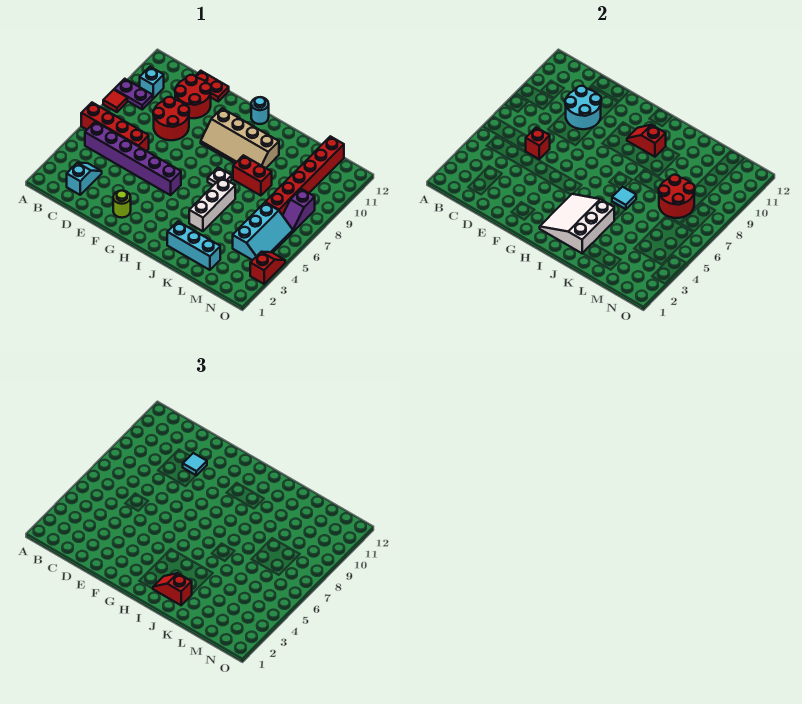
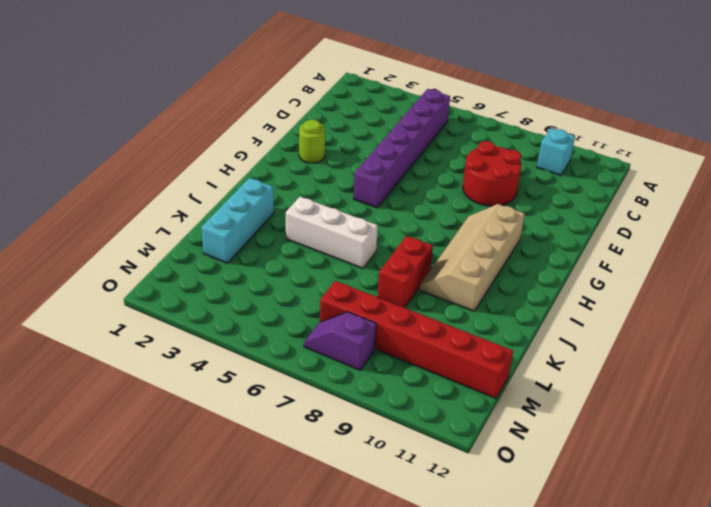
none -> red brick A6:D6 level 1
none -> red tile A8 level 1
none -> purple plate A9:B9 level 1

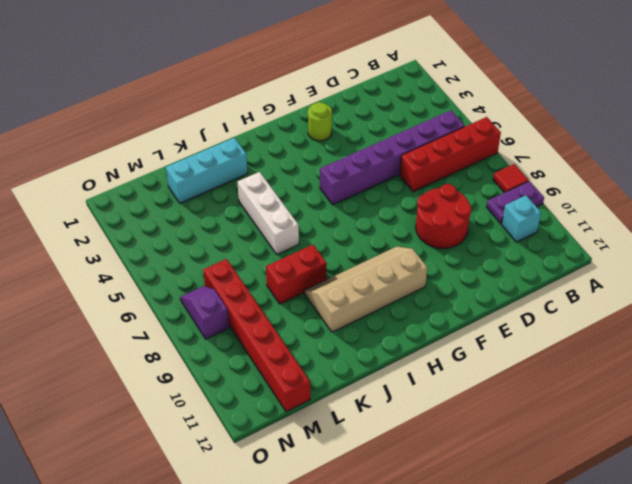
none -> cyan slope C2:C3 level 1 top 2
none -> red round brick D10:E11 level 1
none -> red plate D12:E12 level 1

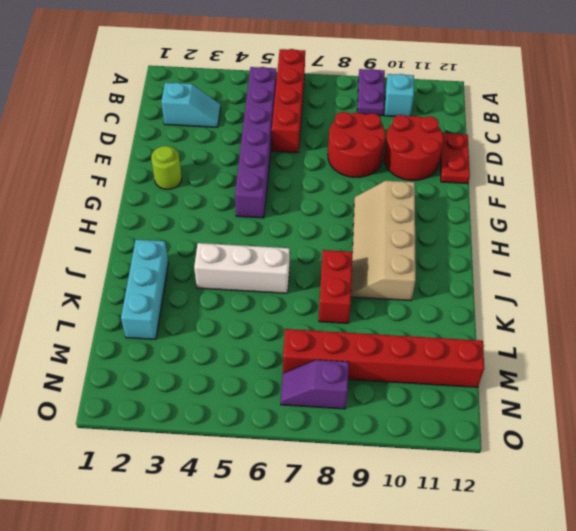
none -> red tile A8 level 1
none -> cyan round brick H12 level 1
none -> white plate I7 level 1

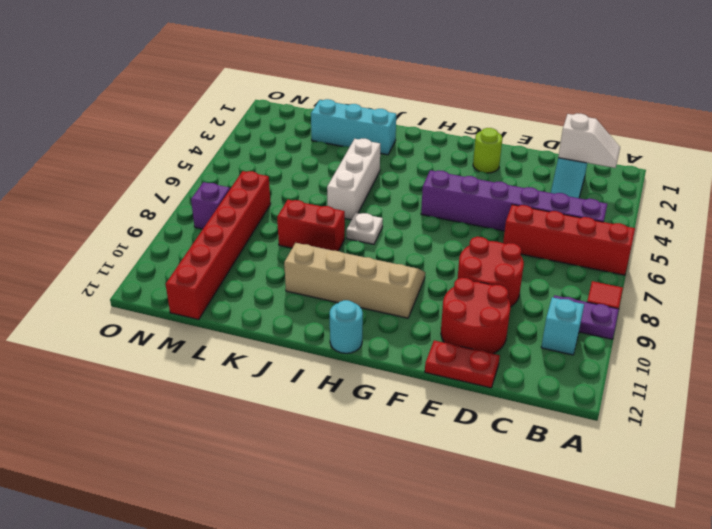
white slope B2:C2 level 2 top C -> none
none -> cyan slope M4:N6 level 1 top M
none -> red slope O3:O4 level 1 top 3
none -> red brick D6 level 2

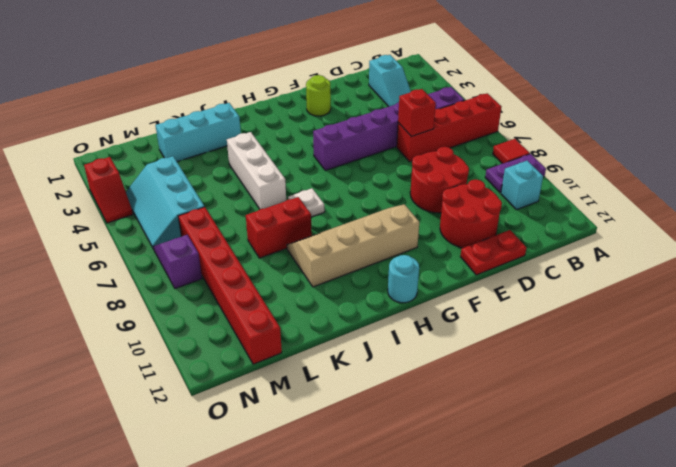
none -> cyan round brick D9:E10 level 2
none -> white slope H2:J4 level 2 top J
none -> red slope H10:I10 level 2 top I

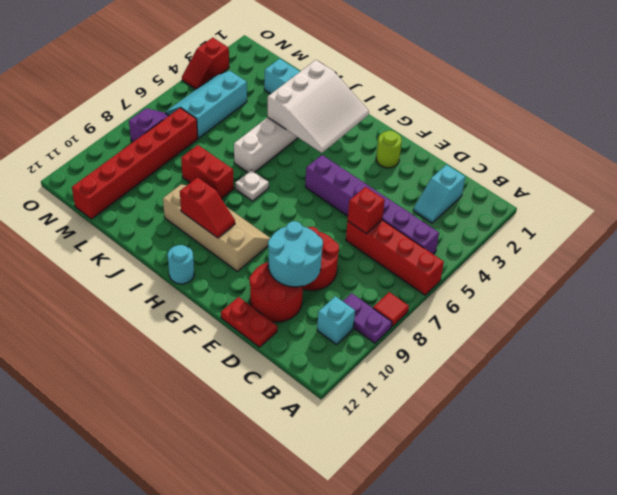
none -> cyan tile J6 level 2
none -> red round brick L7:M8 level 2
none -> cyan tile E10 level 3

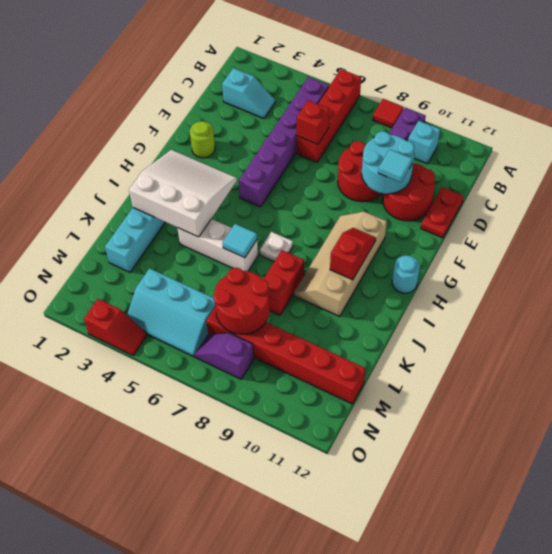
none -> red slope I2:J2 level 3 top J

